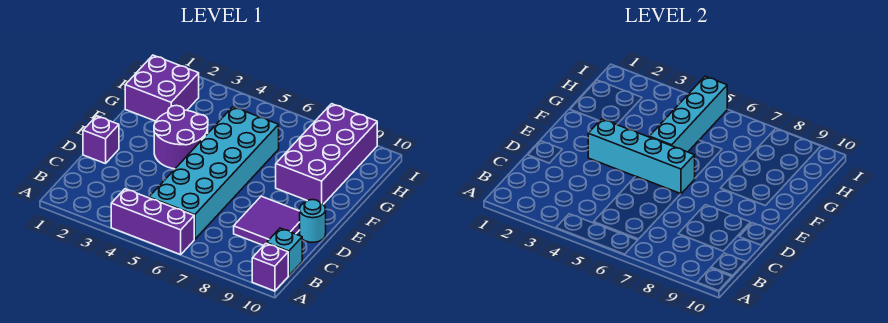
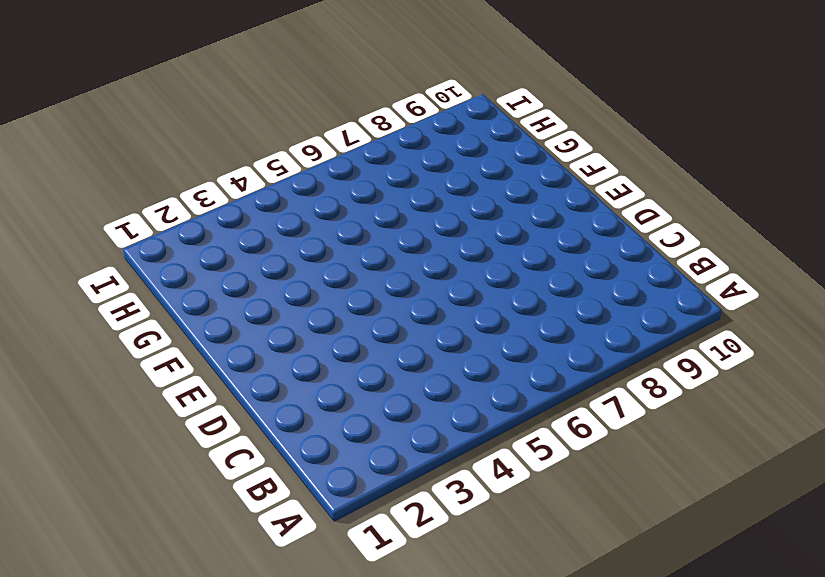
none -> purple brick A4:A6 level 1
none -> purple brick A10 level 1
none -> cyan brick B5:G6 level 1

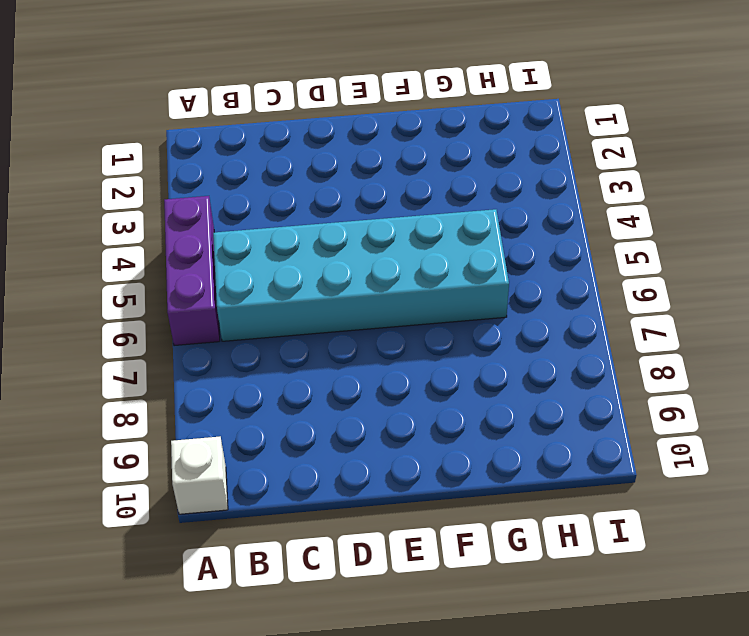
white brick A10 level 1 -> purple brick A10 level 1
none -> cyan brick B10 level 1
none -> purple tile C8:D9 level 1
none -> purple brick D1 level 1

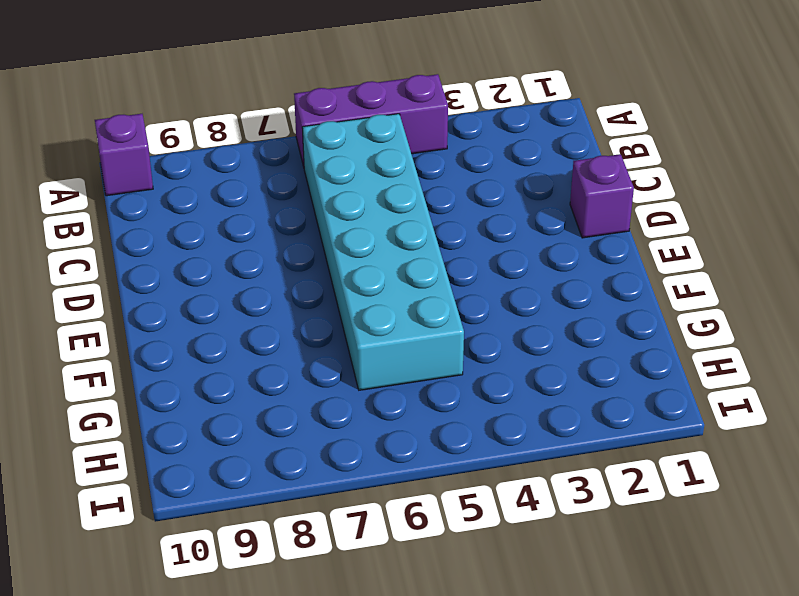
none -> cyan brick B10 level 1
none -> purple tile C8:D9 level 1
none -> cyan round brick D10 level 1

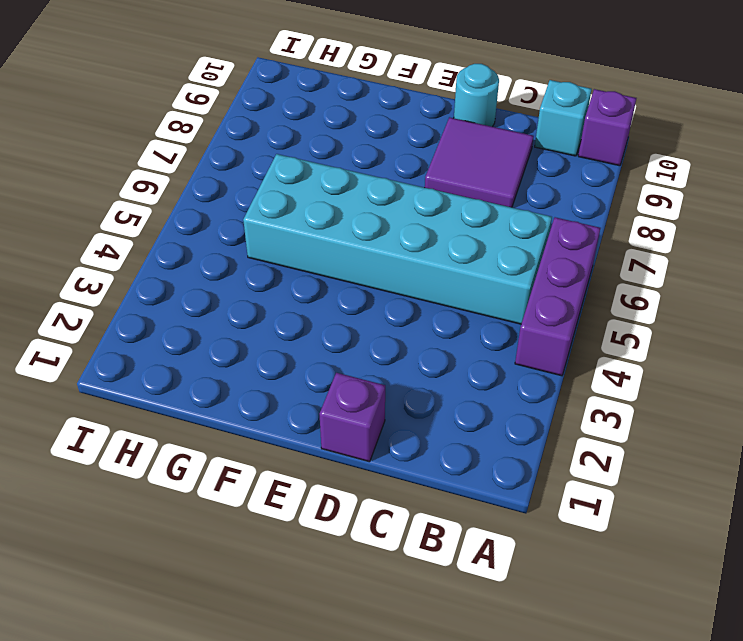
none -> purple round brick E3:F4 level 1
none -> purple brick F8:I9 level 1
none -> purple brick G1:H2 level 1

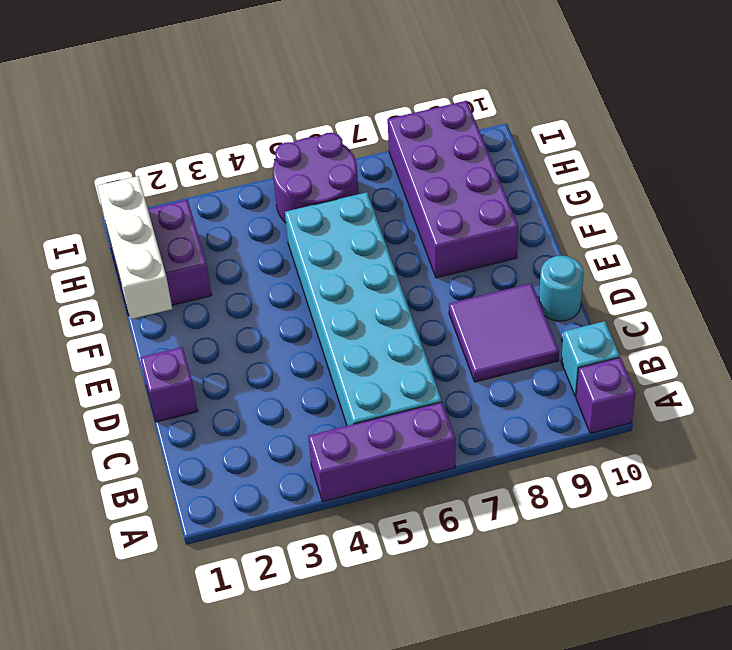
white brick F1:H1 level 2 -> none
purple round brick H5:I6 level 1 -> purple round brick E3:F4 level 1
none -> cyan brick E3:E6 level 2
none -> cyan brick F5:I5 level 2

